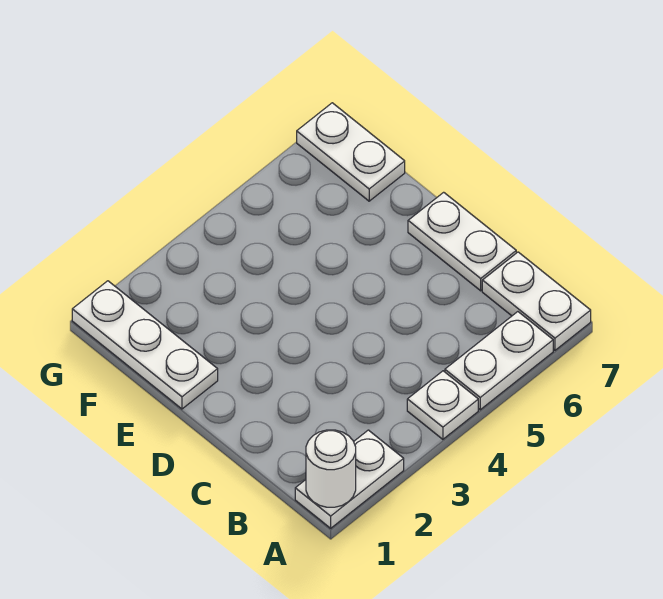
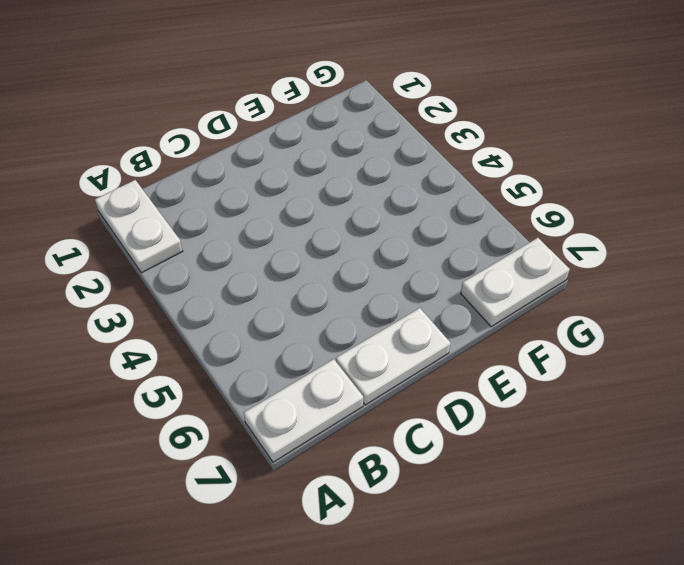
none -> white plate A4 level 1
none -> white plate A5:A6 level 1

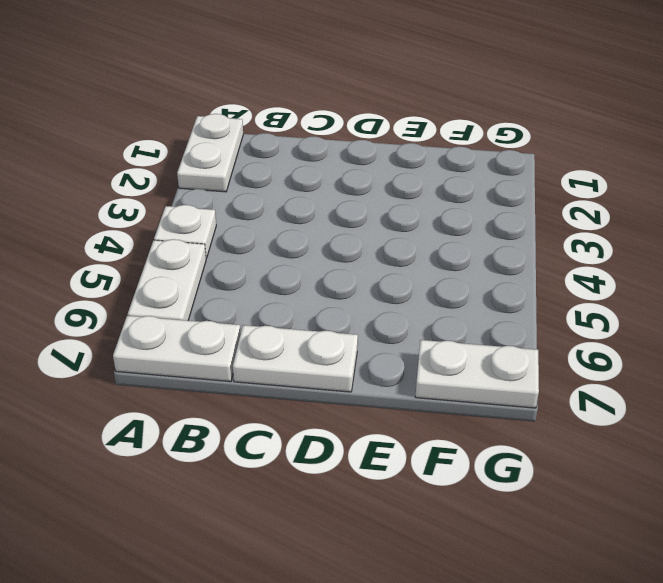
none -> white plate E1:G1 level 1
none -> white round brick A1 level 2

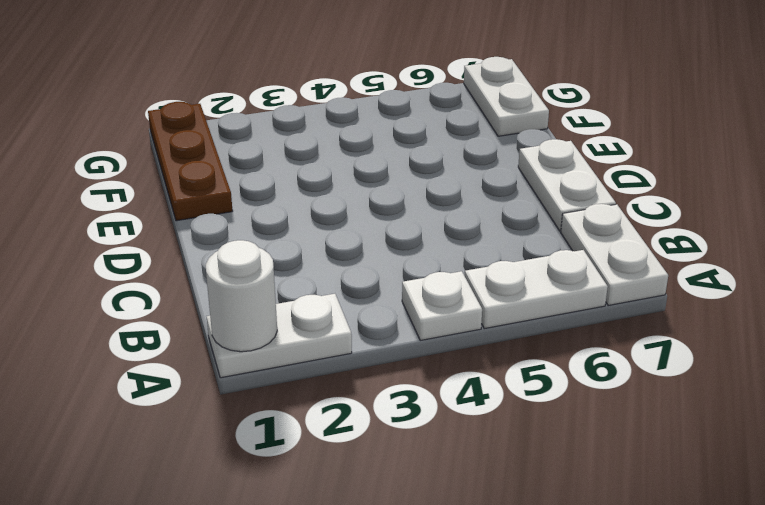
brown plate E1:G1 level 1 -> white plate E1:G1 level 1

